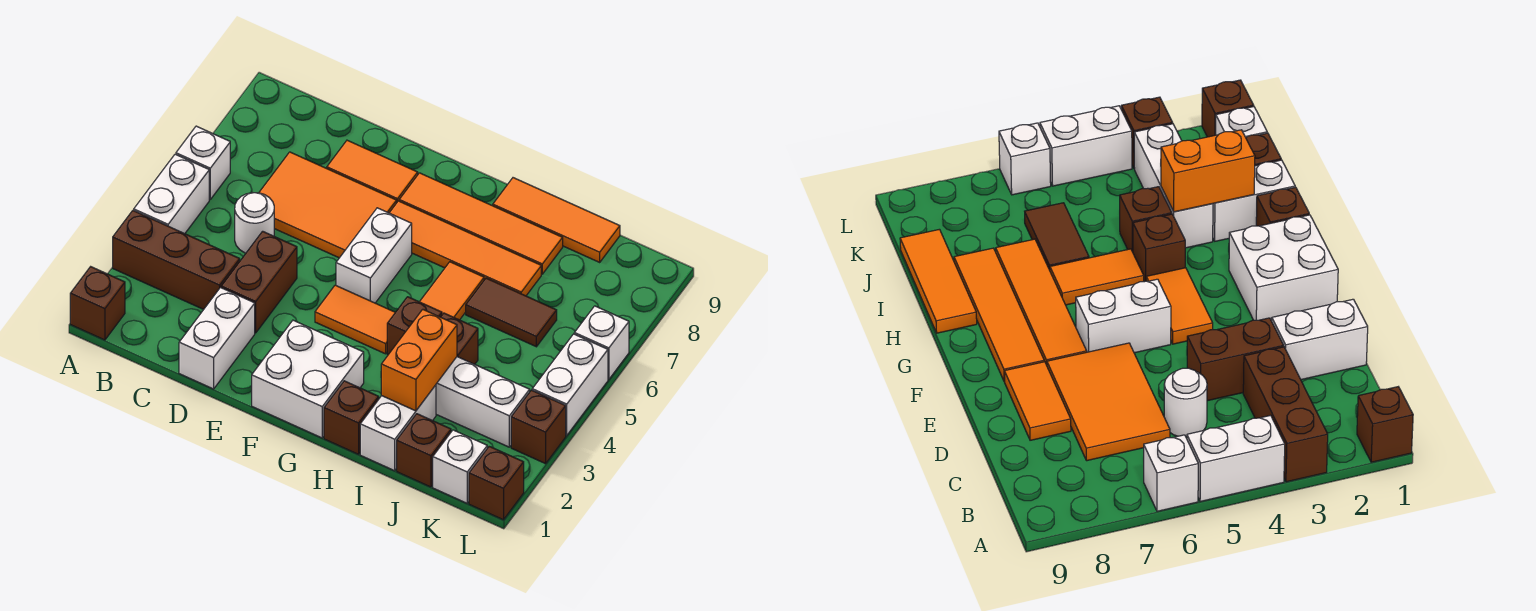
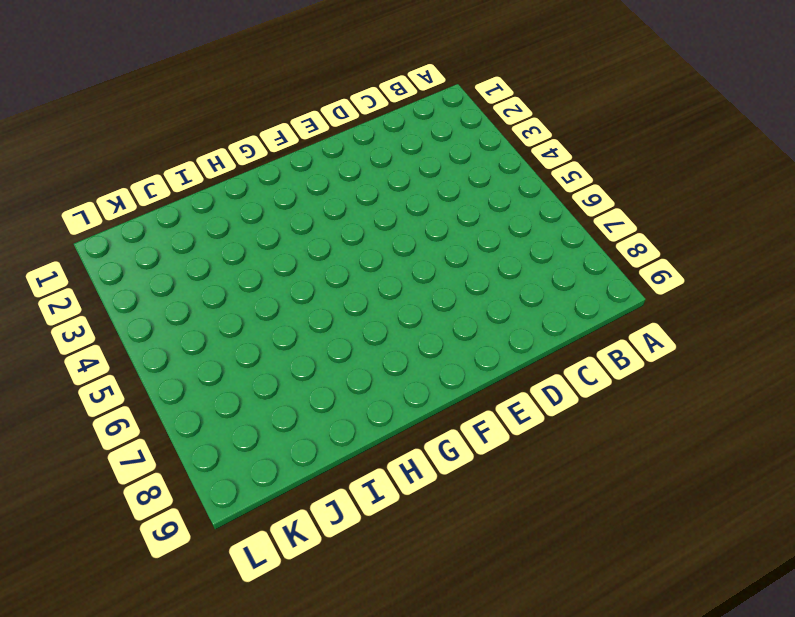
none -> brown brick A1 level 1
none -> brown brick A3:C3 level 1
none -> white brick A4:A5 level 1

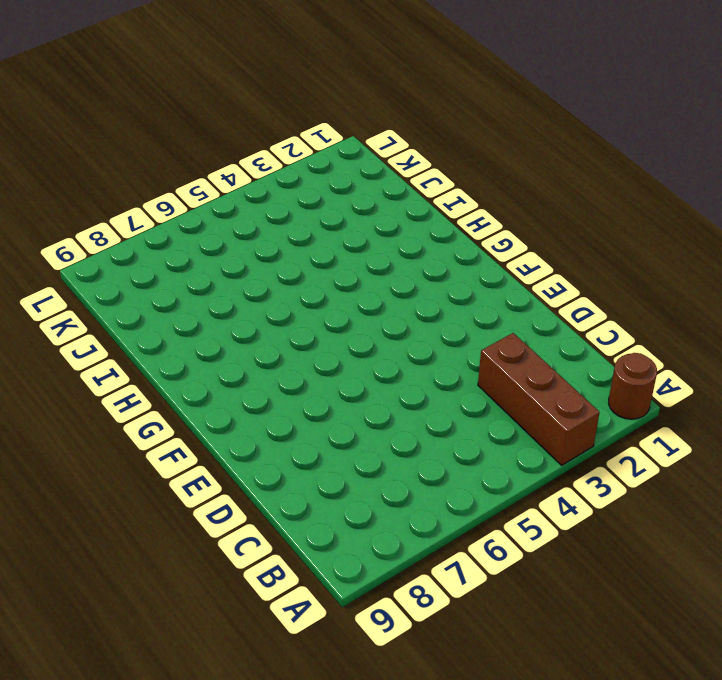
brown round brick A1 level 1 -> brown brick A1 level 1
none -> white brick A4:A5 level 1
none -> white brick A6 level 1
none -> white round brick C5 level 1

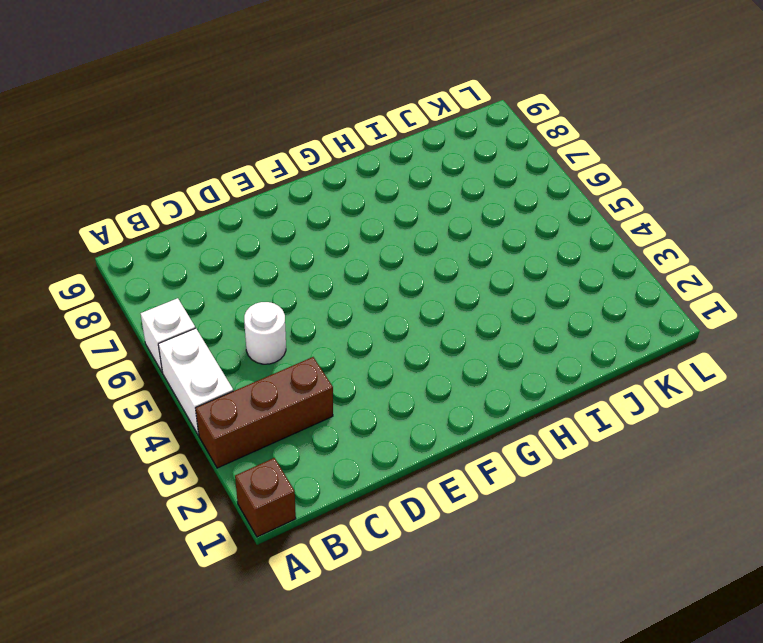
none -> orange tile C6:E7 level 1
none -> white brick D1:D2 level 1
none -> brown brick D3:D4 level 1

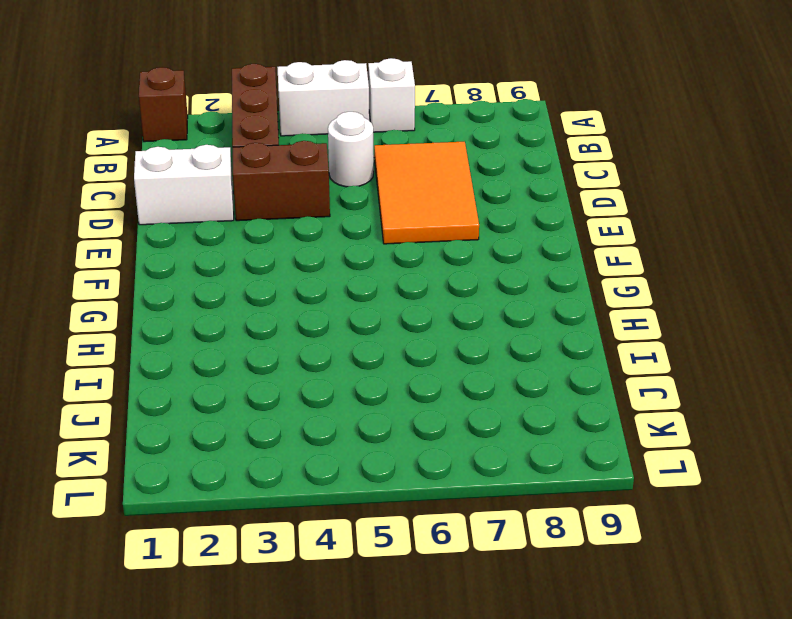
none -> orange tile D8:E8 level 1
none -> white brick F1:G2 level 1
none -> orange tile F4:G4 level 1

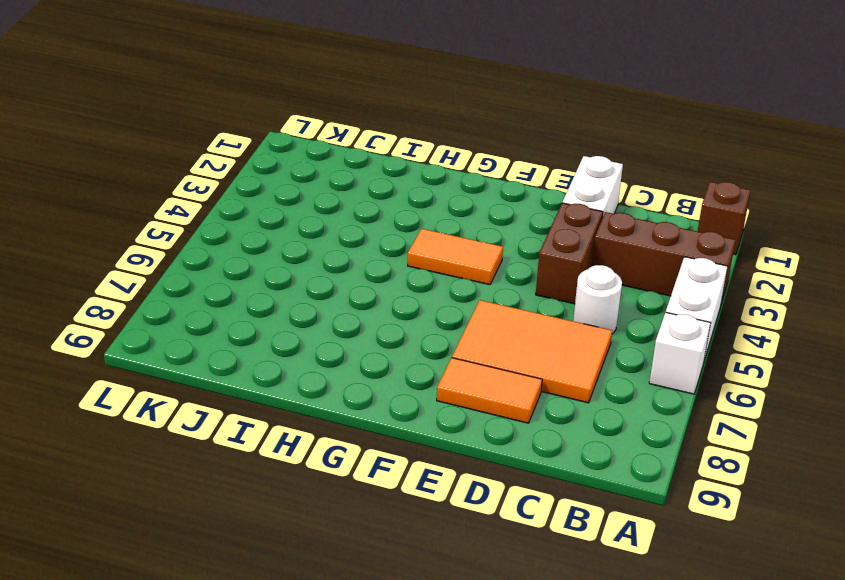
none -> white brick F1:G2 level 1
none -> white brick F5:F6 level 1
none -> orange tile F7:I7 level 1

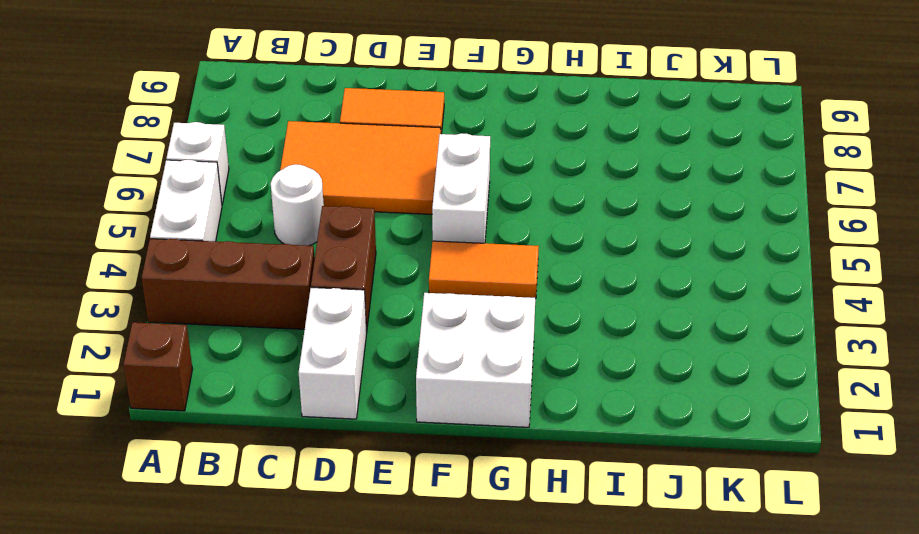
none -> orange tile F7:I7 level 1
none -> orange tile F8:I8 level 1
none -> brown brick H1 level 1

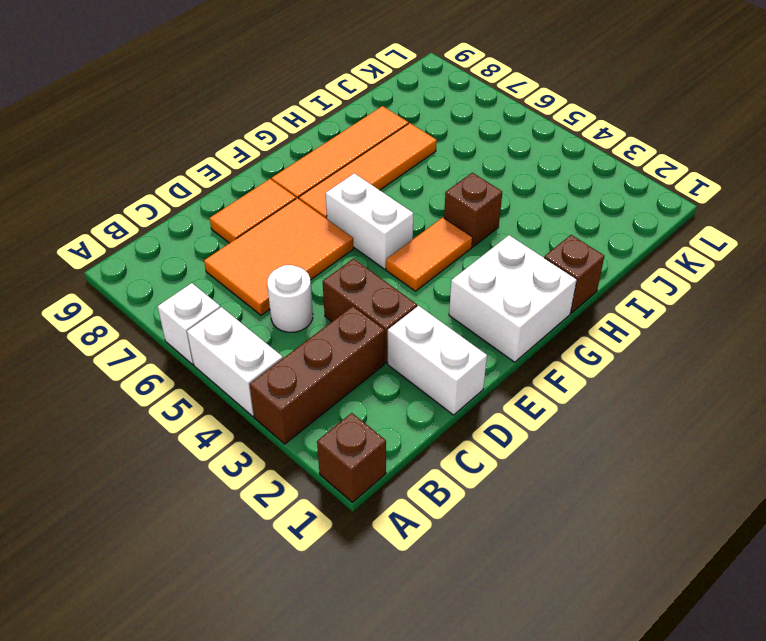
none -> orange tile H5:H6 level 1
none -> orange tile H9:J9 level 1
none -> white brick I1:I2 level 1

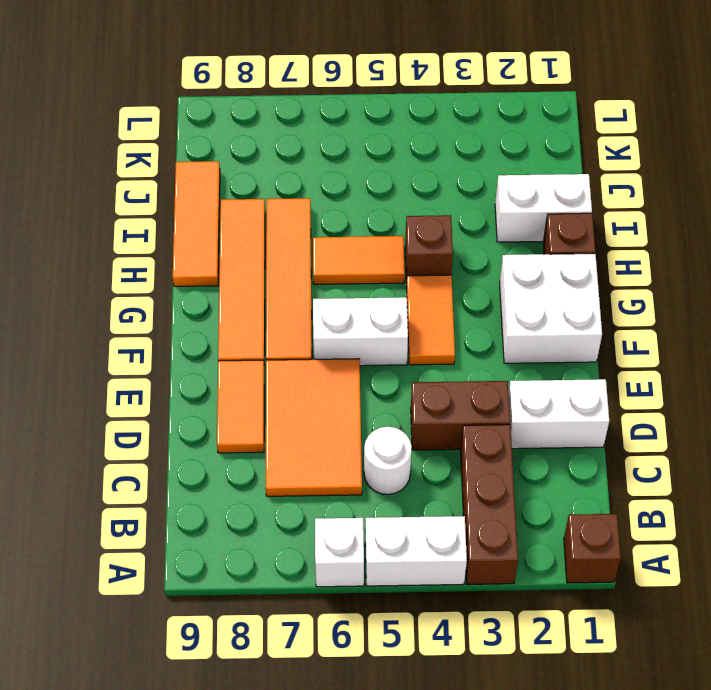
none -> white brick I3:K3 level 1
none -> brown brick I4 level 1
none -> brown tile I6:J6 level 1

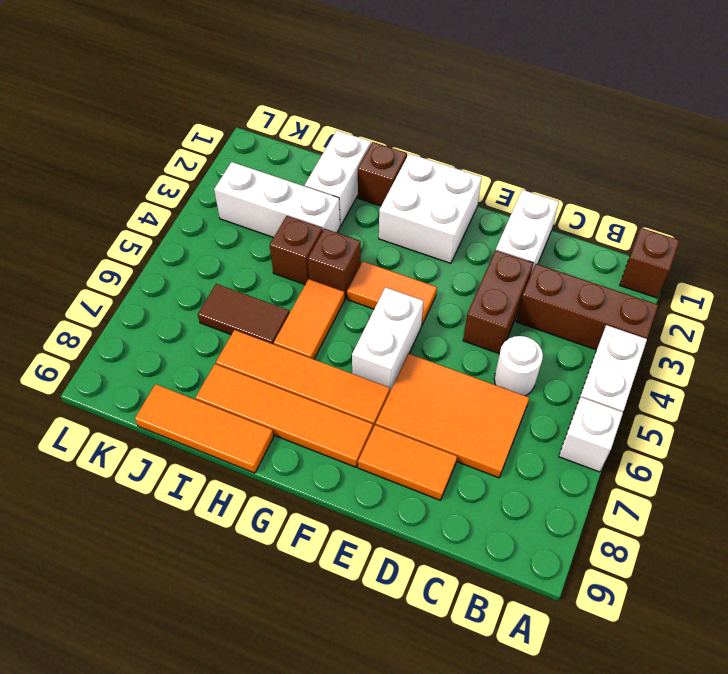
none -> brown brick J1 level 1
none -> white brick K1 level 1
none -> brown brick L1 level 1

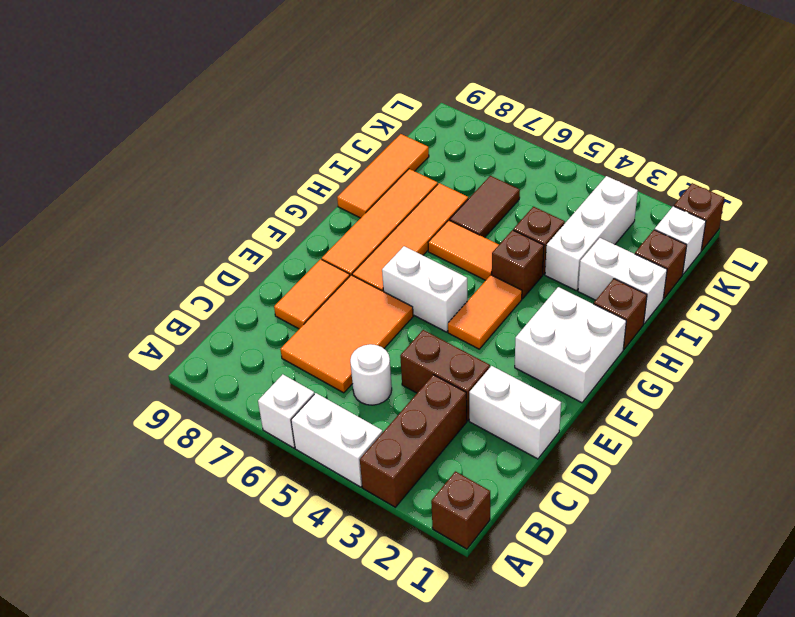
none -> brown brick L3 level 1
none -> white brick L4:L5 level 1
none -> white brick L6 level 1

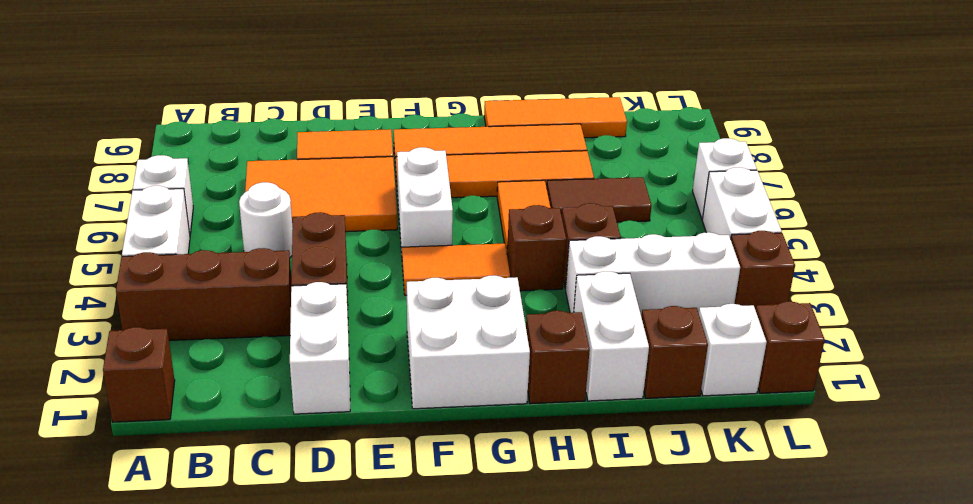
none -> orange brick I2:I3 level 2

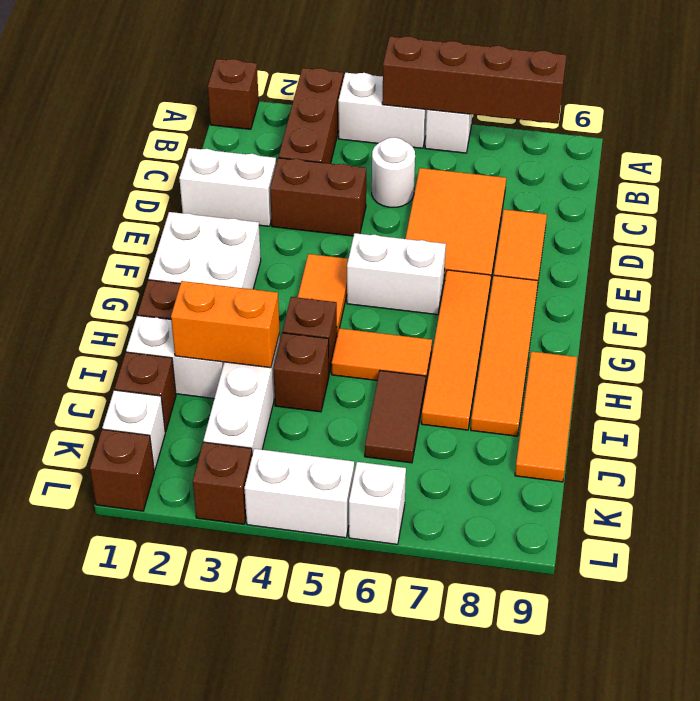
brown brick A5:A8 level 2 -> none

